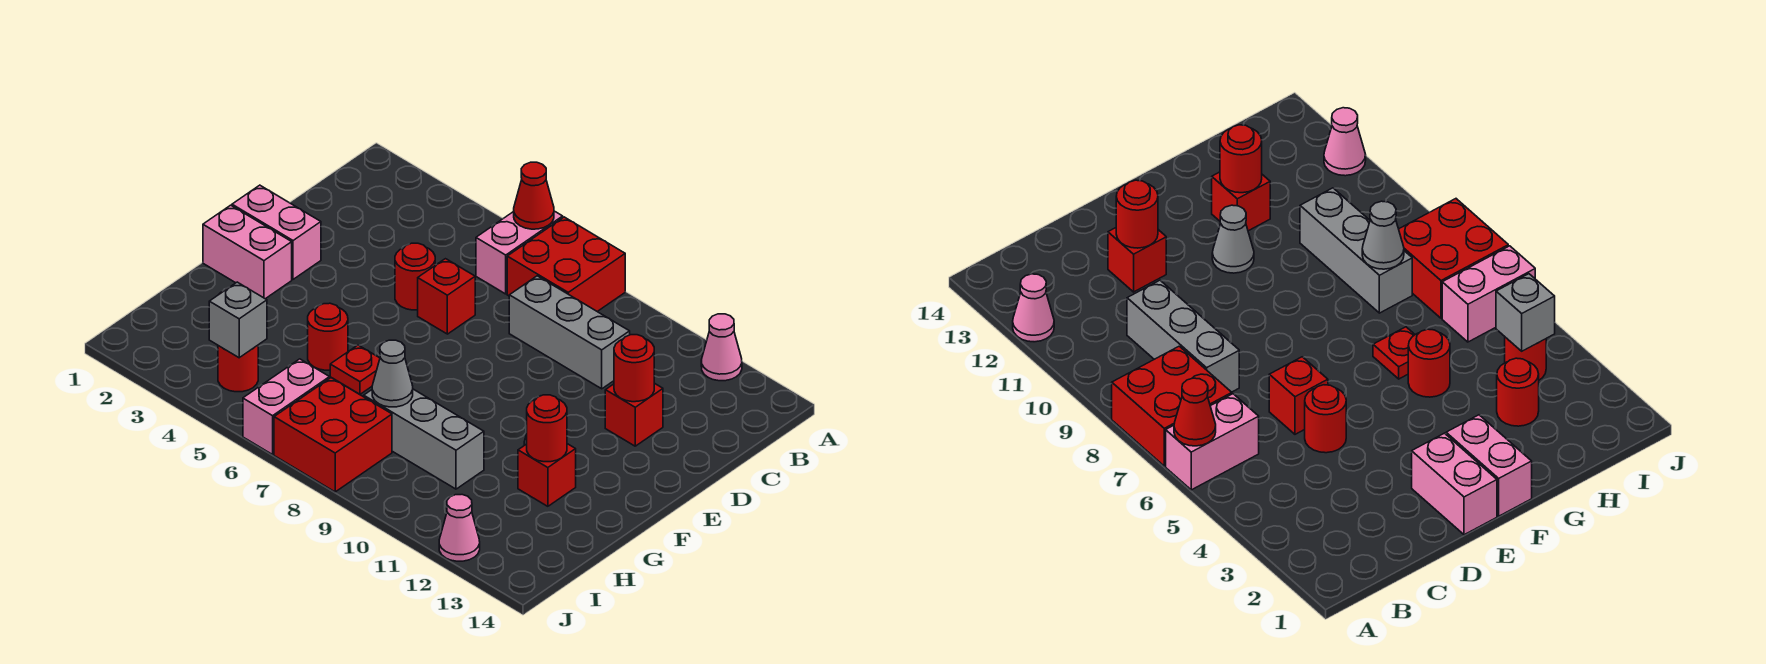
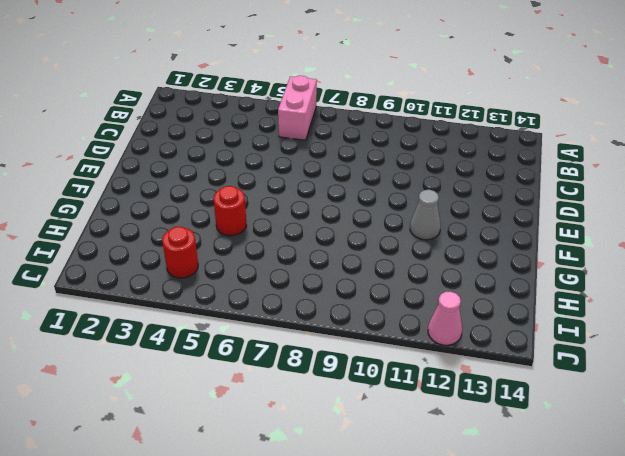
none -> red brick A7:B8 level 1
none -> pink cone A12 level 1
none -> grey brick C8:C10 level 1

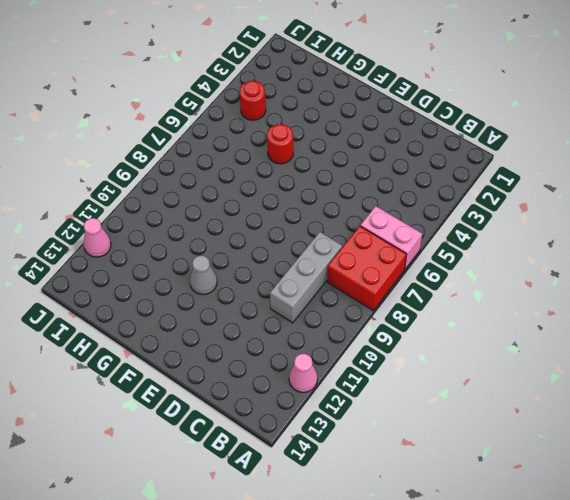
none -> red round brick D5 level 1
none -> red brick D6 level 1
none -> red brick D12 level 1

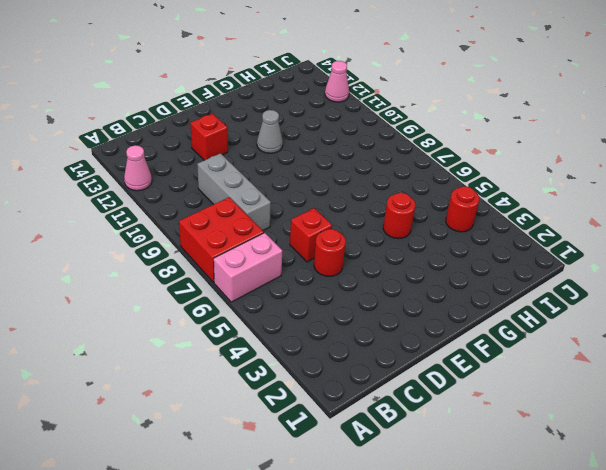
none -> pink brick E1:E2 level 1
none -> pink brick F1:F2 level 1
none -> red plate G6 level 1

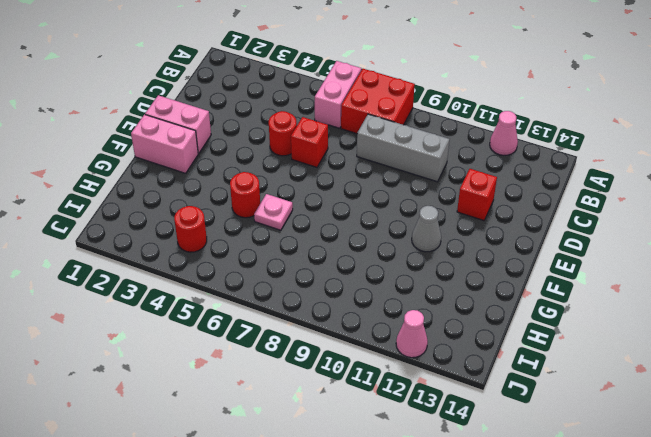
pink plate G6 level 1 -> red plate G6 level 1
none -> red brick G12 level 1
none -> red round brick H3 level 1
none -> grey brick H8:H10 level 1

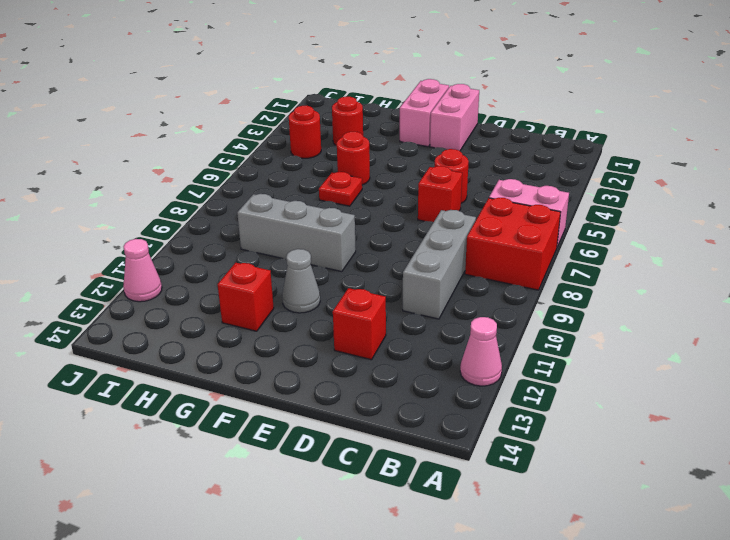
grey brick F9:H9 level 1 -> grey brick H8:H10 level 1
none -> pink brick I6:J6 level 1
none -> red brick I7:J8 level 1
none -> red cone A6 level 2

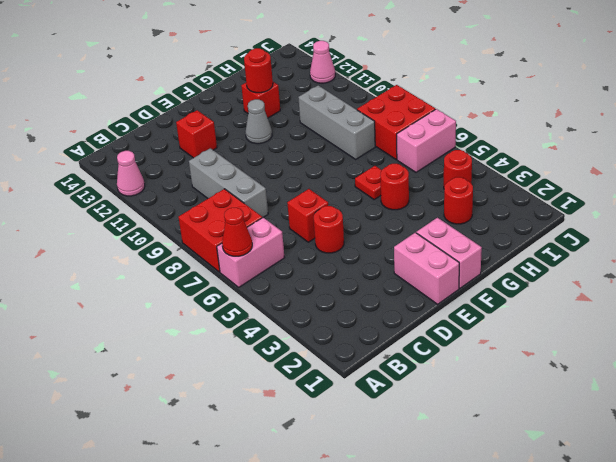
none -> red round brick D12 level 2
none -> grey cone H8 level 2
none -> grey brick I4 level 2

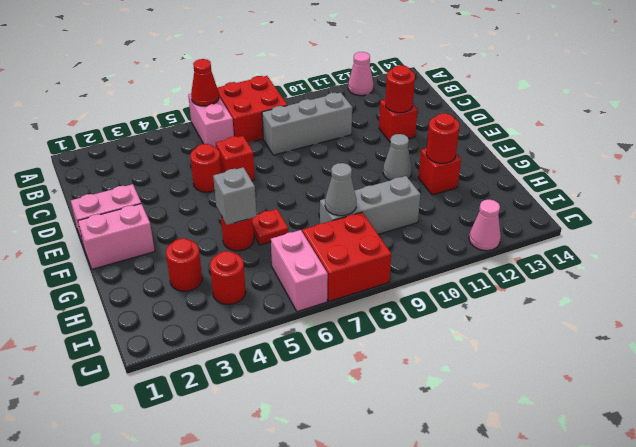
grey brick G5 level 2 -> grey brick I4 level 2

